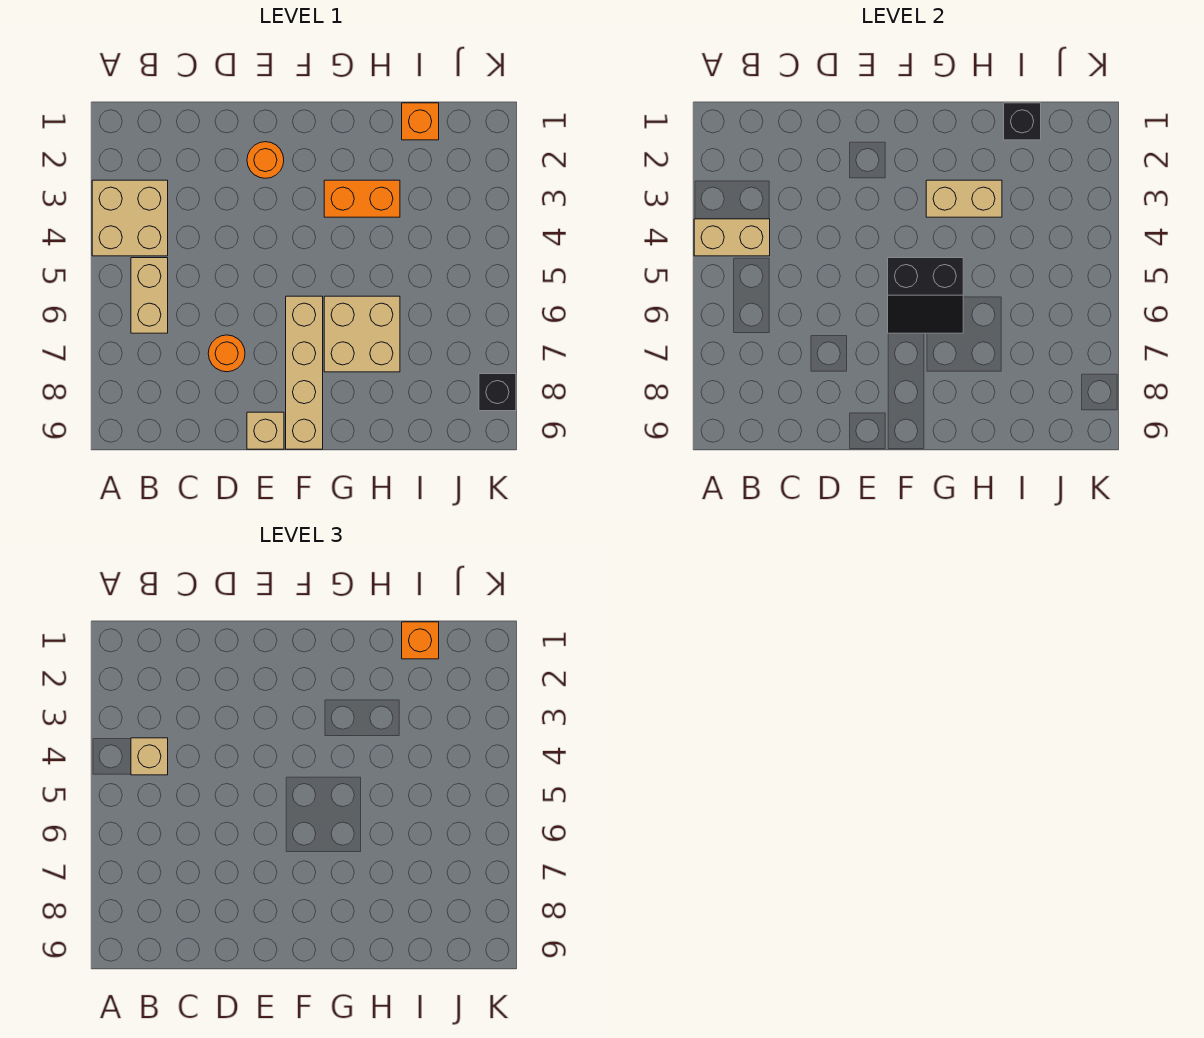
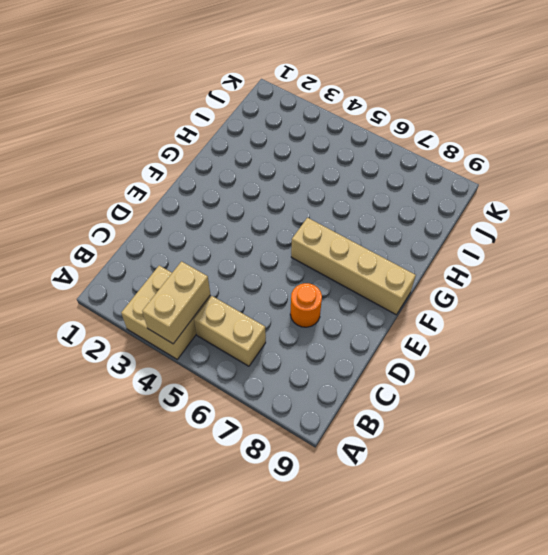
none -> orange round brick E2 level 1
none -> tan brick E9 level 1
none -> orange brick G3:H3 level 1

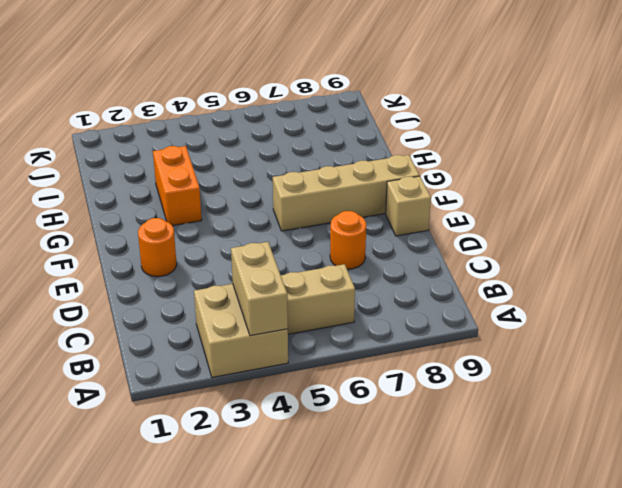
none -> tan brick G6:H7 level 1
none -> orange brick I1 level 1
none -> black brick K8 level 1

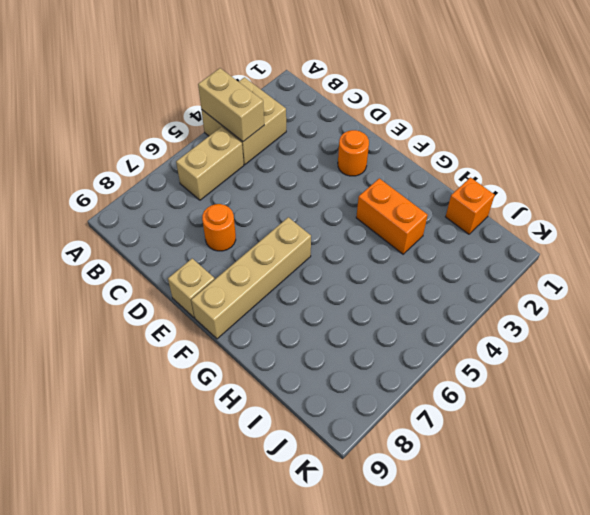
none -> tan brick G6:H7 level 1
none -> black brick K8 level 1
none -> black slope F5:G6 level 2 top 5

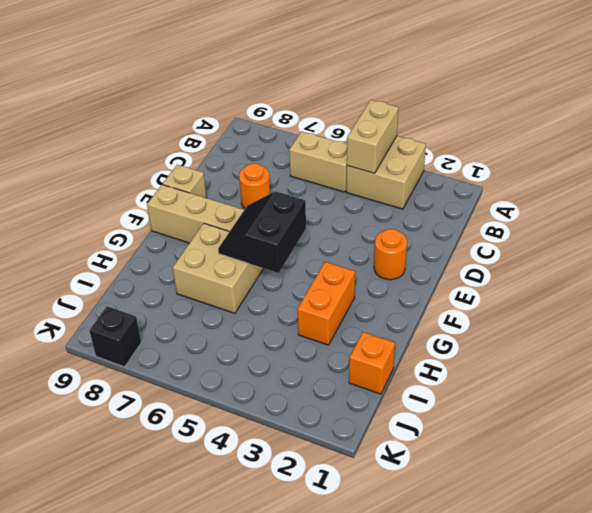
none -> tan brick G3:H3 level 2
none -> black brick I1 level 2
none -> tan brick B4 level 3

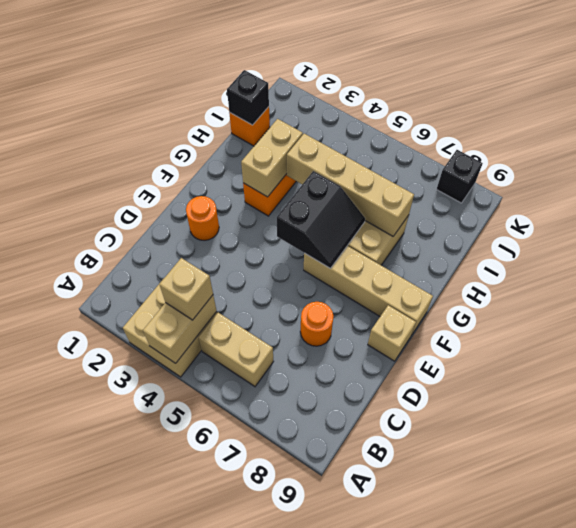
tan brick H4:H7 level 2 -> none
none -> orange brick I1 level 3

